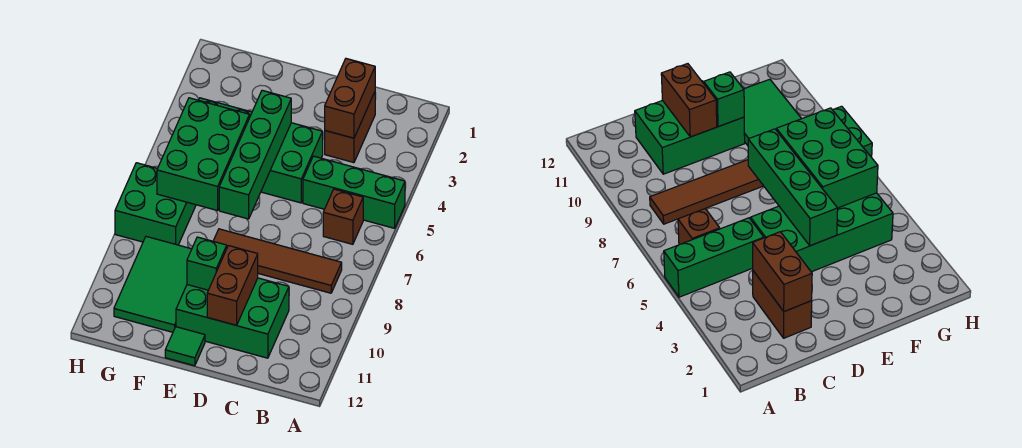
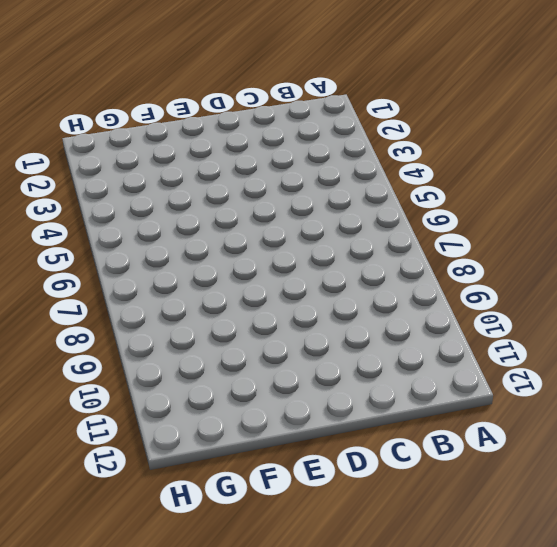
none -> green brick A5:C5 level 1
none -> brown brick B6 level 1
none -> brown tile B8:E8 level 1

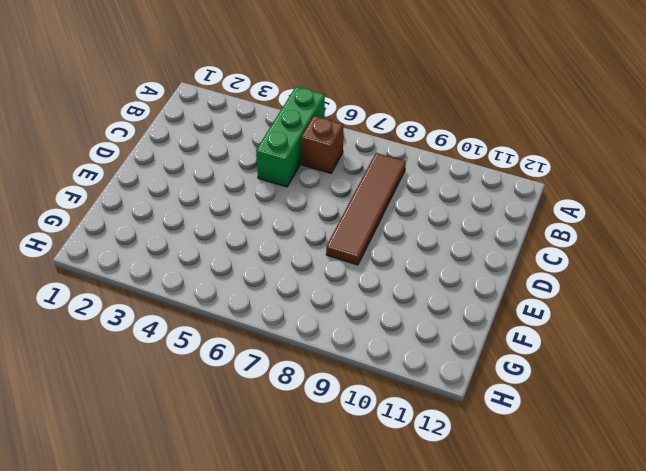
none -> brown brick C2:C3 level 1
none -> green brick C10:E11 level 1
none -> green brick D4:G5 level 1

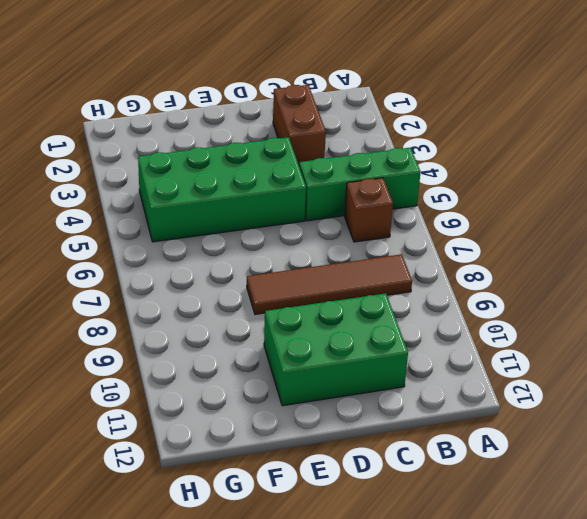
none -> green tile E12 level 1
none -> green tile F9:G11 level 1
none -> green brick G7:H8 level 1

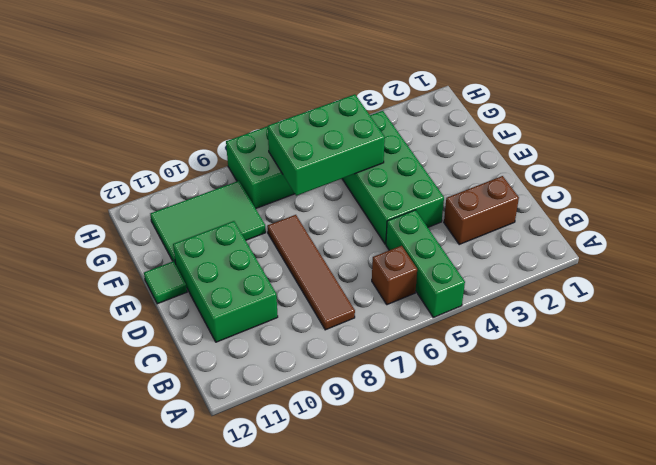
none -> brown brick C2:C3 level 2
none -> brown brick D10:D11 level 2
none -> green brick E4:E7 level 2

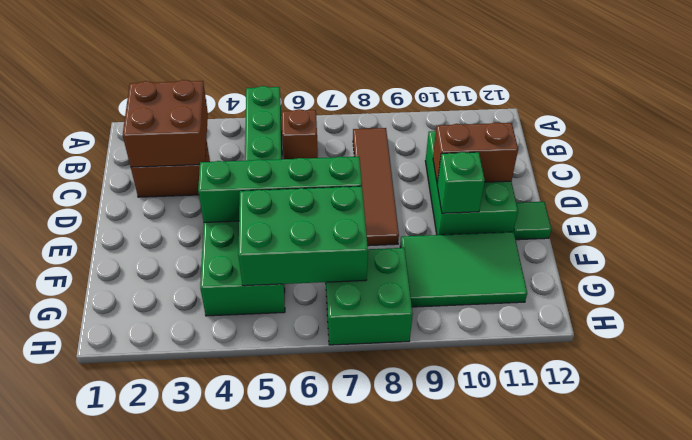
brown brick B2:C3 level 2 -> brown brick C2:C3 level 2

